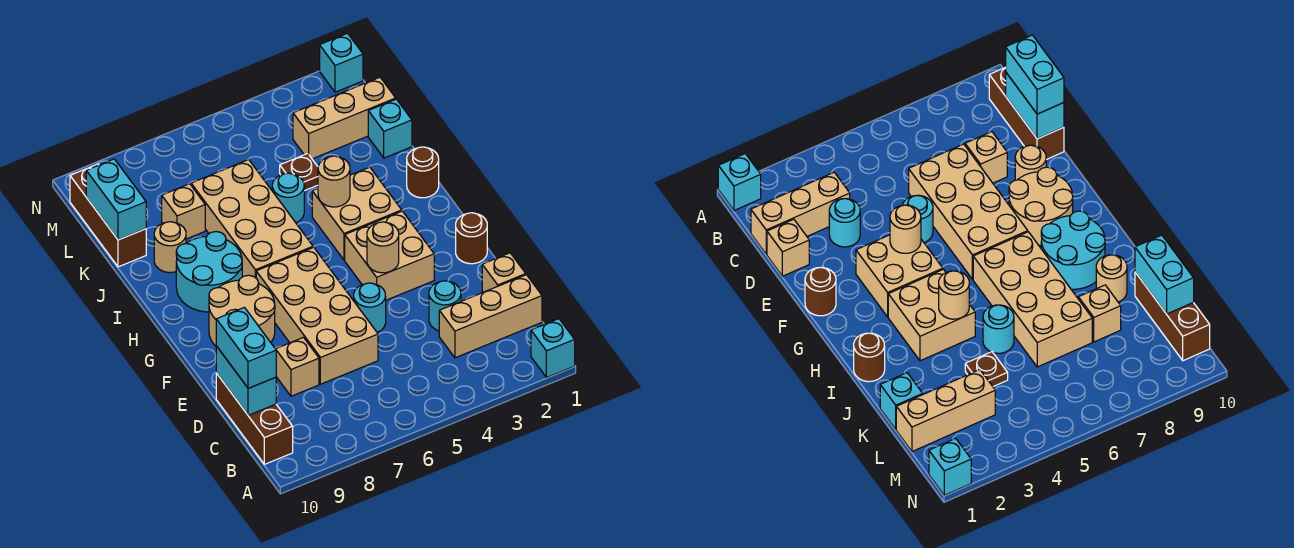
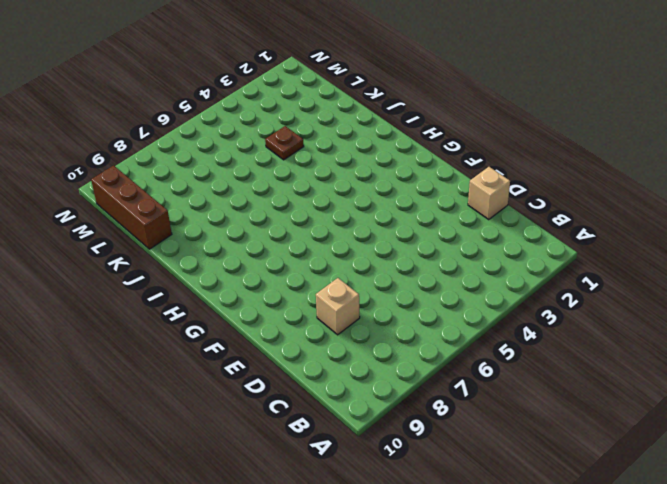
none -> cyan brick A1 level 1
none -> brown brick B10:D10 level 1
none -> tan brick C1:C3 level 1

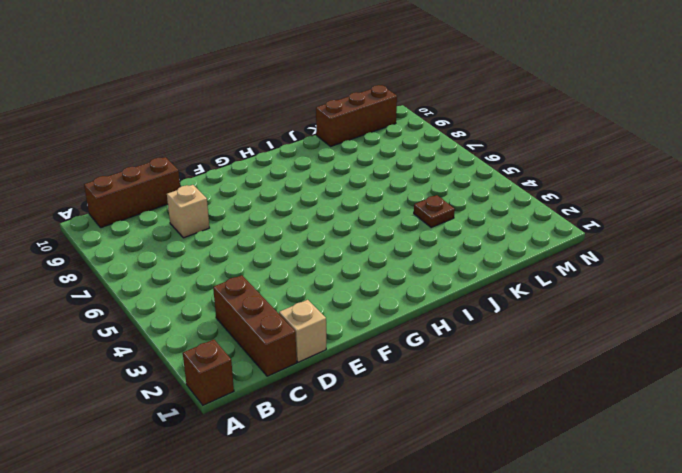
brown brick A1 level 1 -> cyan brick A1 level 1
brown brick C1:C3 level 1 -> tan brick C1:C3 level 1
none -> cyan round brick D3 level 1
none -> tan brick D6:G7 level 1
none -> cyan round brick E5 level 1

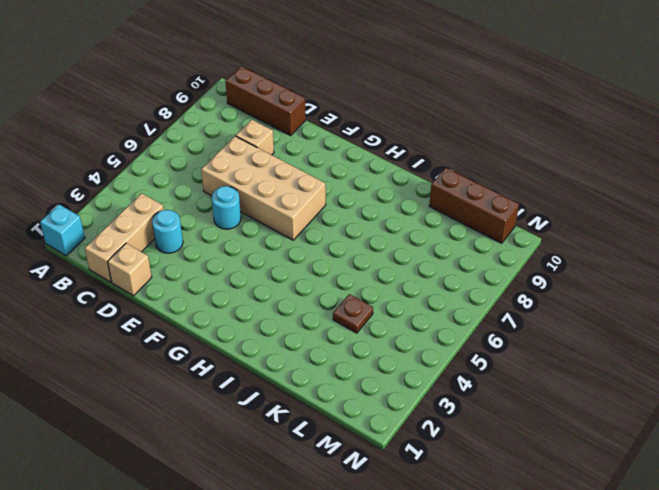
none -> tan round brick E9 level 1
none -> brown round brick F1 level 1
none -> tan brick F3:G4 level 1

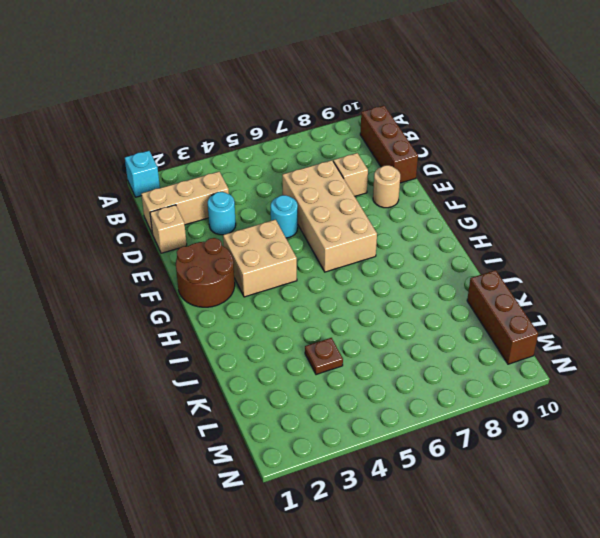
brown round brick F1:G2 level 1 -> brown round brick F1 level 1
none -> tan round brick F8:G9 level 1
none -> tan brick H3:I4 level 1
none -> tan brick H6:K7 level 1

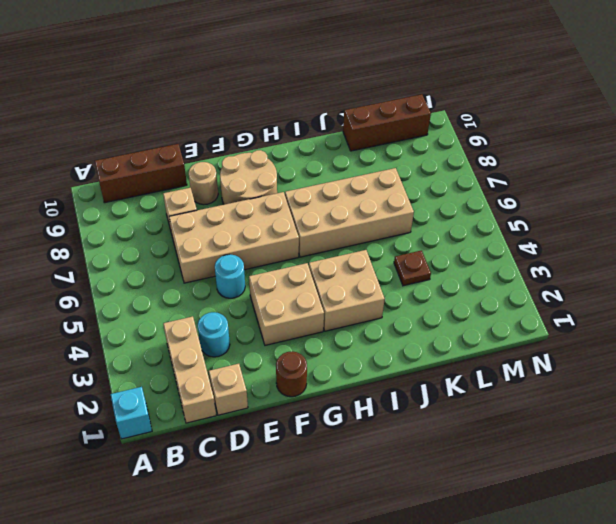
none -> cyan round brick H8:I9 level 1
none -> brown round brick I1 level 1
none -> cyan round brick J5 level 1

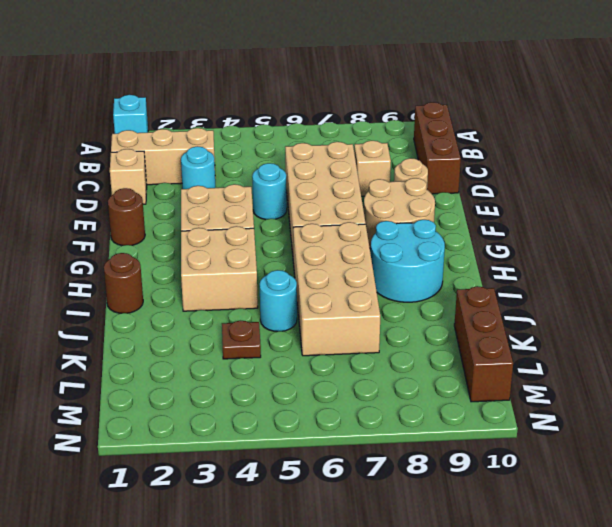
none -> tan round brick J9 level 1
none -> cyan brick K1 level 1
none -> tan brick K8 level 1

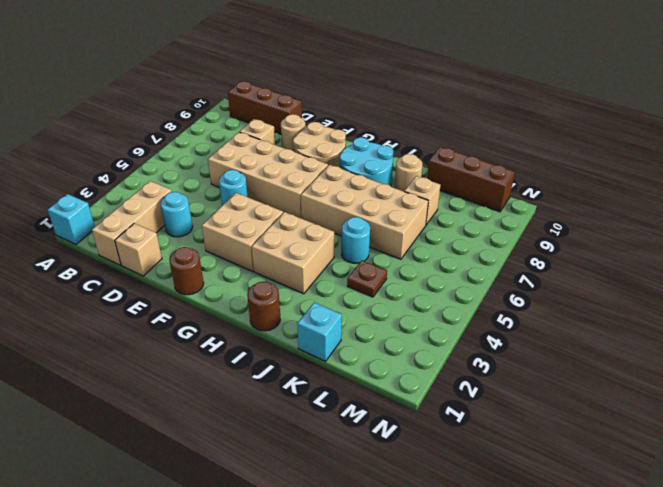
none -> tan brick L1:L3 level 1
none -> cyan brick N1 level 1
none -> cyan brick C10:D10 level 2

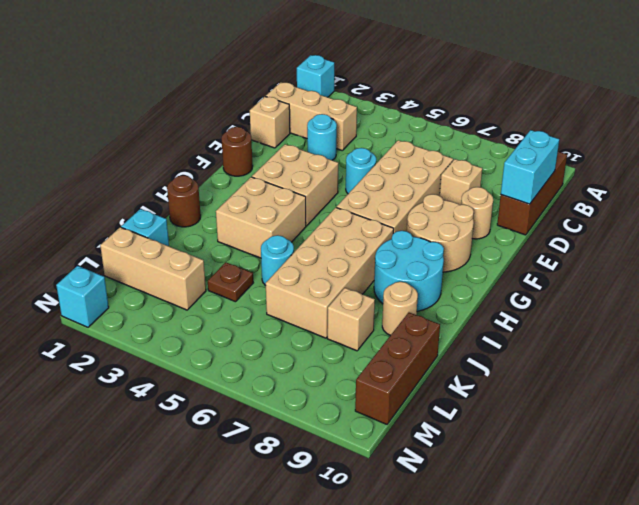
none -> tan round brick F4 level 2
none -> tan round brick I4 level 2
none -> cyan brick K10:L10 level 2

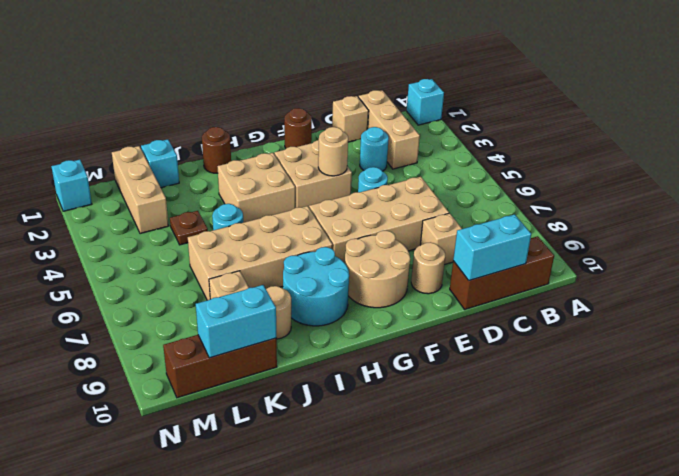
none -> tan round brick I4 level 2
none -> cyan brick C10:D10 level 3

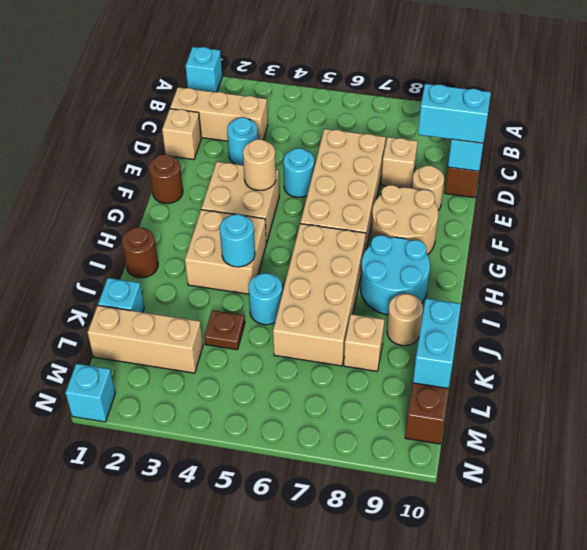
cyan brick D9:D10 level 3 -> cyan brick C10:D10 level 3
cyan round brick I4 level 2 -> tan round brick I4 level 2

